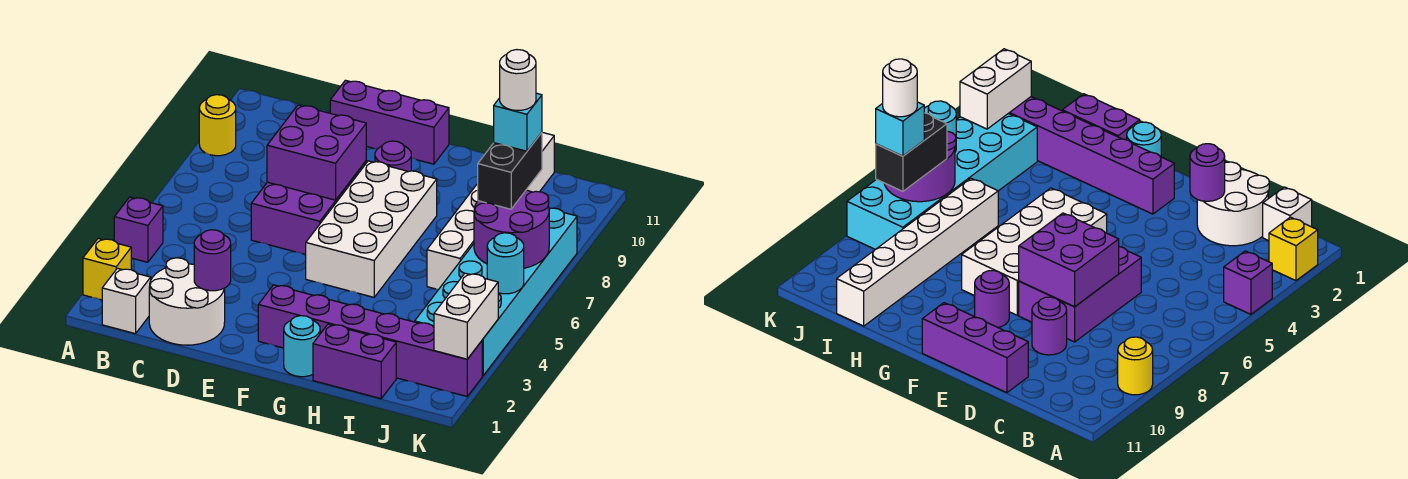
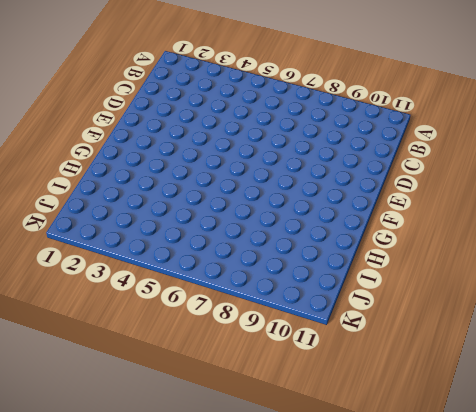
none -> yellow brick A2 level 1
none -> purple brick A4 level 1
none -> yellow round brick A9 level 1

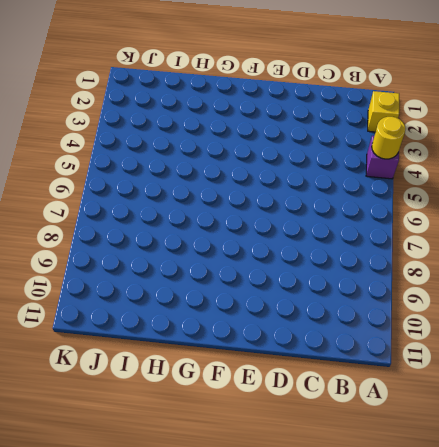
yellow round brick A4 level 2 -> yellow round brick A9 level 1
none -> white brick B1 level 1
none -> white round brick C1:D2 level 1
none -> purple brick D6:E8 level 1

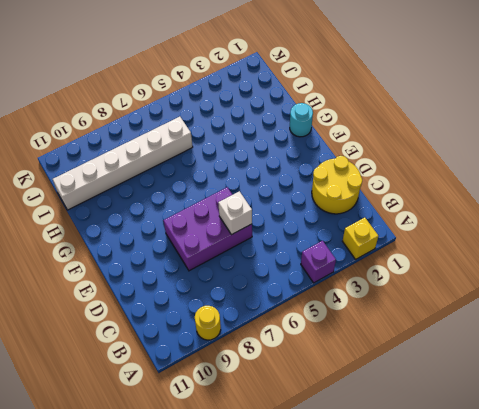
yellow round brick C1:D2 level 1 -> white round brick C1:D2 level 1
white brick D6 level 2 -> white brick B1 level 1
none -> purple round brick D9 level 1
none -> purple brick D11:F11 level 1
none -> purple brick F2:K2 level 1

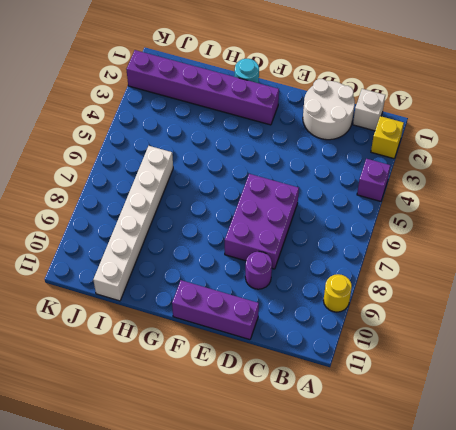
none -> white brick F5:G8 level 1
none -> purple round brick F9 level 1
none -> purple brick H1:I1 level 1

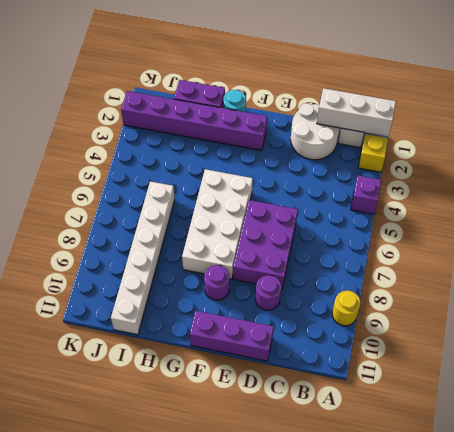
white brick A1:C1 level 2 -> none
none -> cyan brick J3:K8 level 1
none -> purple round brick D2 level 2
none -> purple brick D7:E8 level 2

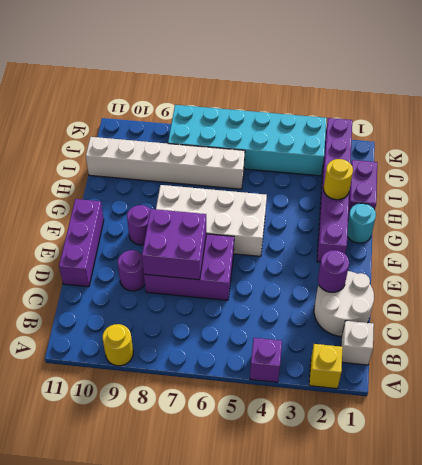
yellow round brick H2 level 2 -> none
none -> purple round brick J6:K7 level 2
none -> white brick K2:K3 level 2
none -> cyan round brick K5 level 2

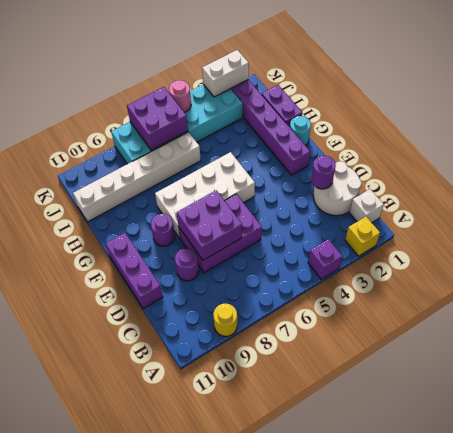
purple brick J6:K7 level 2 -> purple round brick J6:K7 level 2
pink round brick K5 level 2 -> cyan round brick K5 level 2
none -> black brick J7:J8 level 3
none -> cyan brick J8 level 4
none -> white round brick J8 level 5

